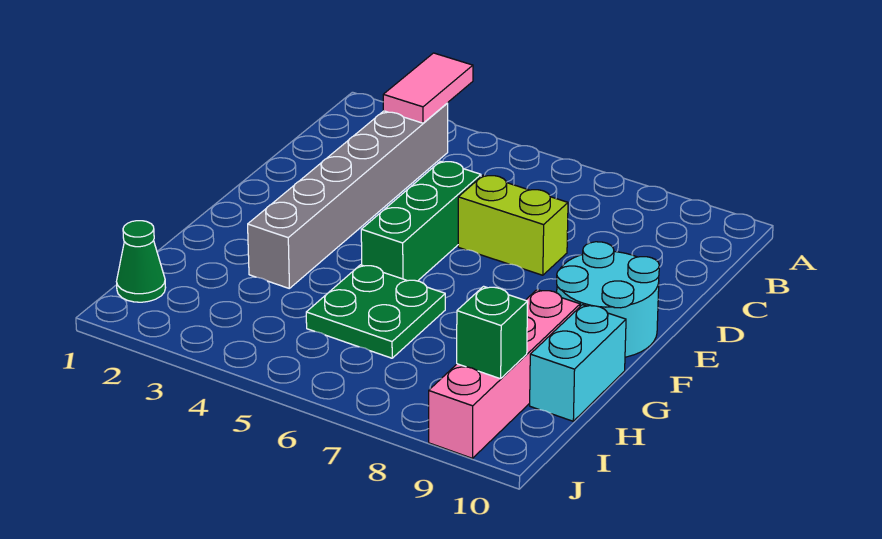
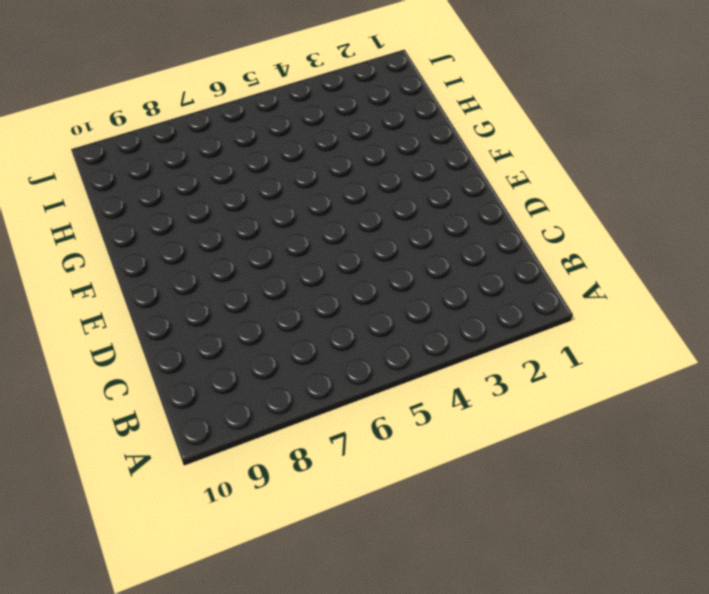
none -> grey brick B3:G3 level 1
none -> green brick D5:F5 level 1

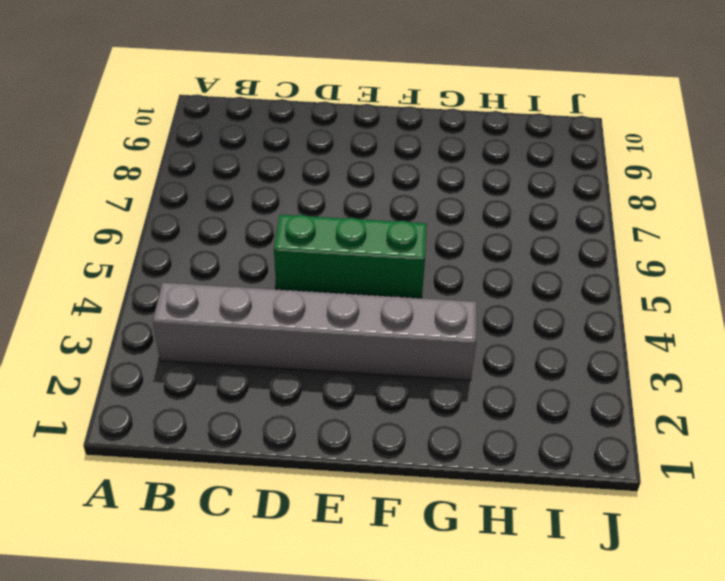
none -> lime brick D6:D7 level 1
none -> cyan round brick E9:F10 level 1

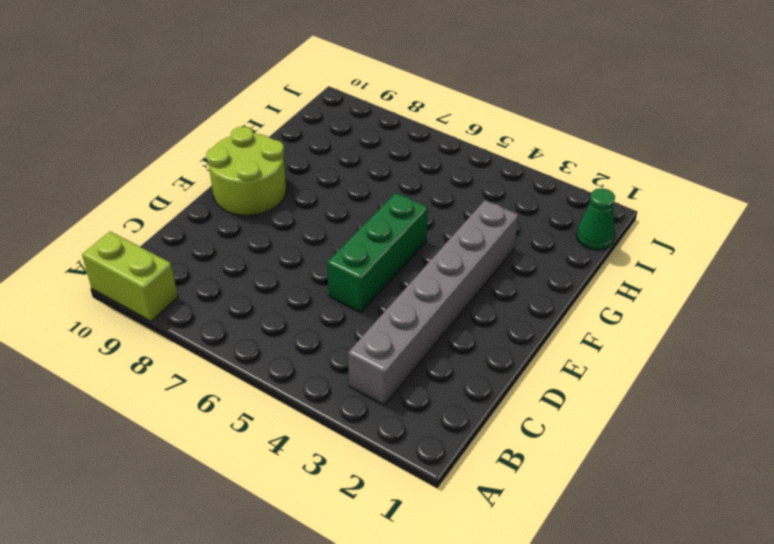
lime brick A9:A10 level 1 -> lime brick D6:D7 level 1
lime round brick E9:F10 level 1 -> cyan round brick E9:F10 level 1
none -> green plate G5:H6 level 1
none -> pink brick G9:J9 level 1

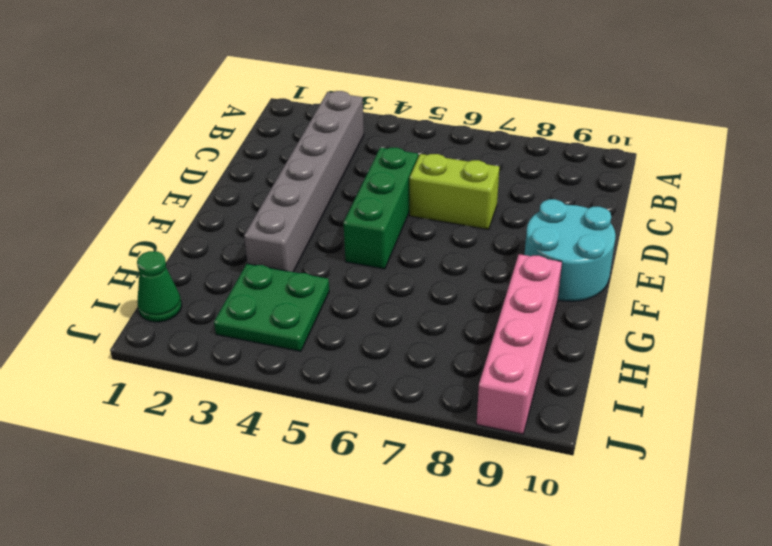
green plate H3:I4 level 1 -> green plate G5:H6 level 1
none -> cyan brick G10:H10 level 1
none -> pink tile A3:B3 level 2

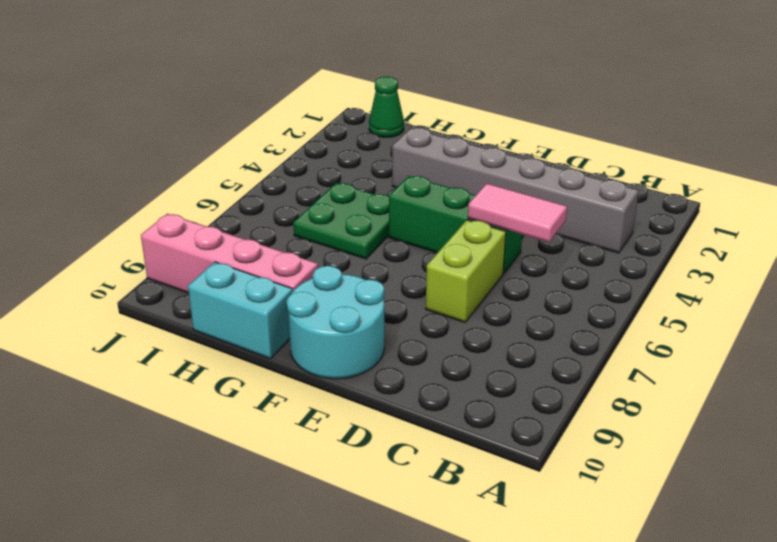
pink tile C5:D5 level 2 -> pink tile A3:B3 level 2
none -> green brick I9 level 2

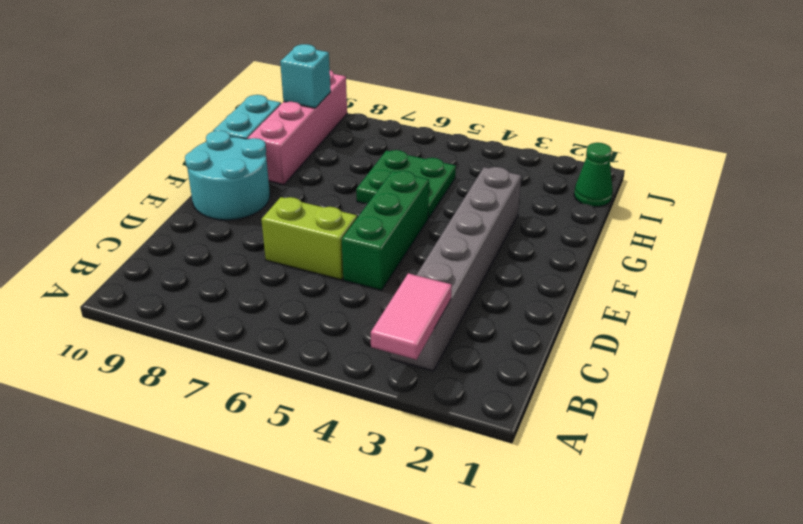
cyan brick I9 level 2 -> green brick I9 level 2

